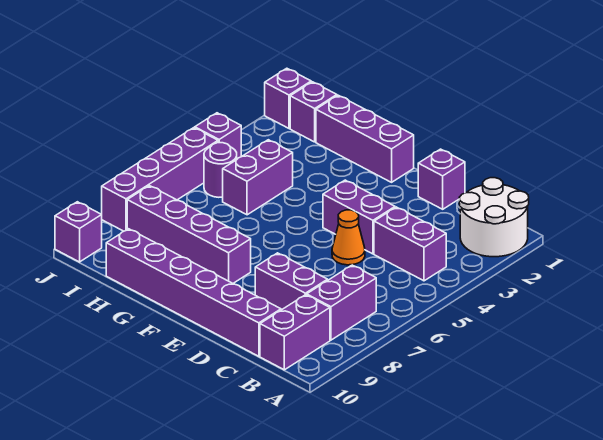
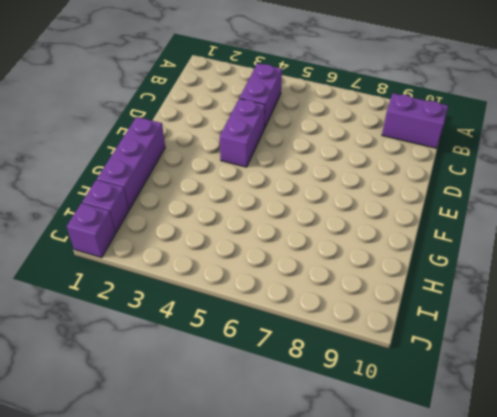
none -> white round brick A1:B2 level 1
none -> purple brick B7:B8 level 1
none -> purple brick C8:D8 level 1

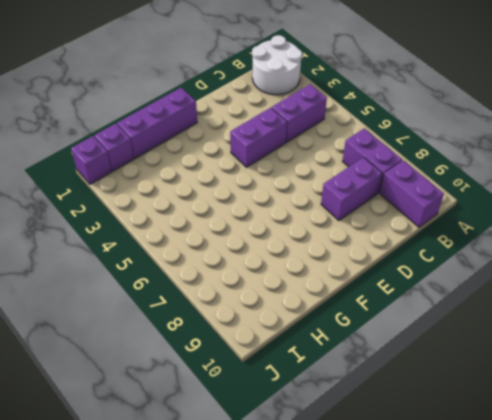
none -> purple brick C10:H10 level 1
none -> purple brick D1 level 1
none -> orange cone D5 level 1

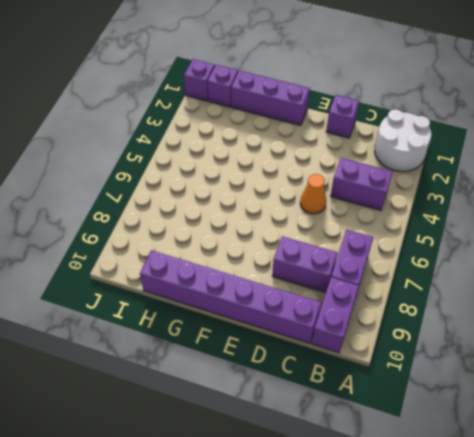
none -> purple brick D4:E4 level 1
none -> purple brick F8:I8 level 1
none -> purple brick H4:H5 level 1

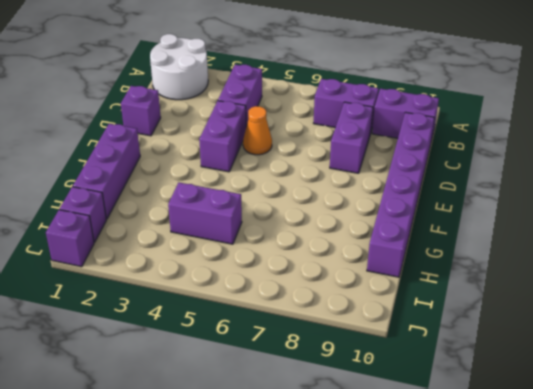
none -> purple brick F8:I8 level 1
none -> purple round brick I5 level 1
none -> purple brick J4 level 1

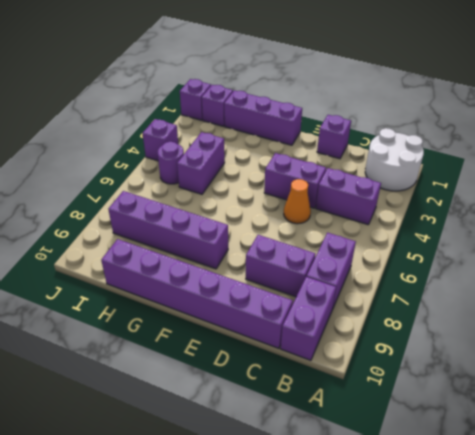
none -> purple brick J5:J8 level 1
none -> purple brick J10 level 1

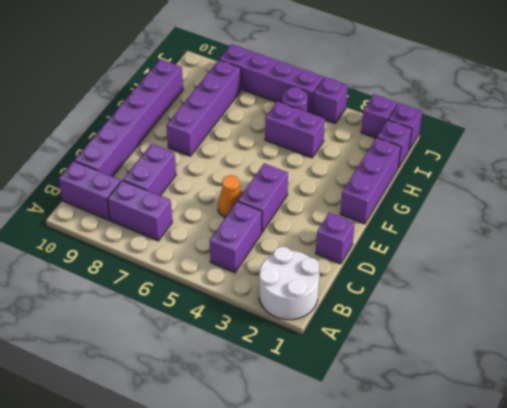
purple brick J2 level 1 -> purple brick J10 level 1

